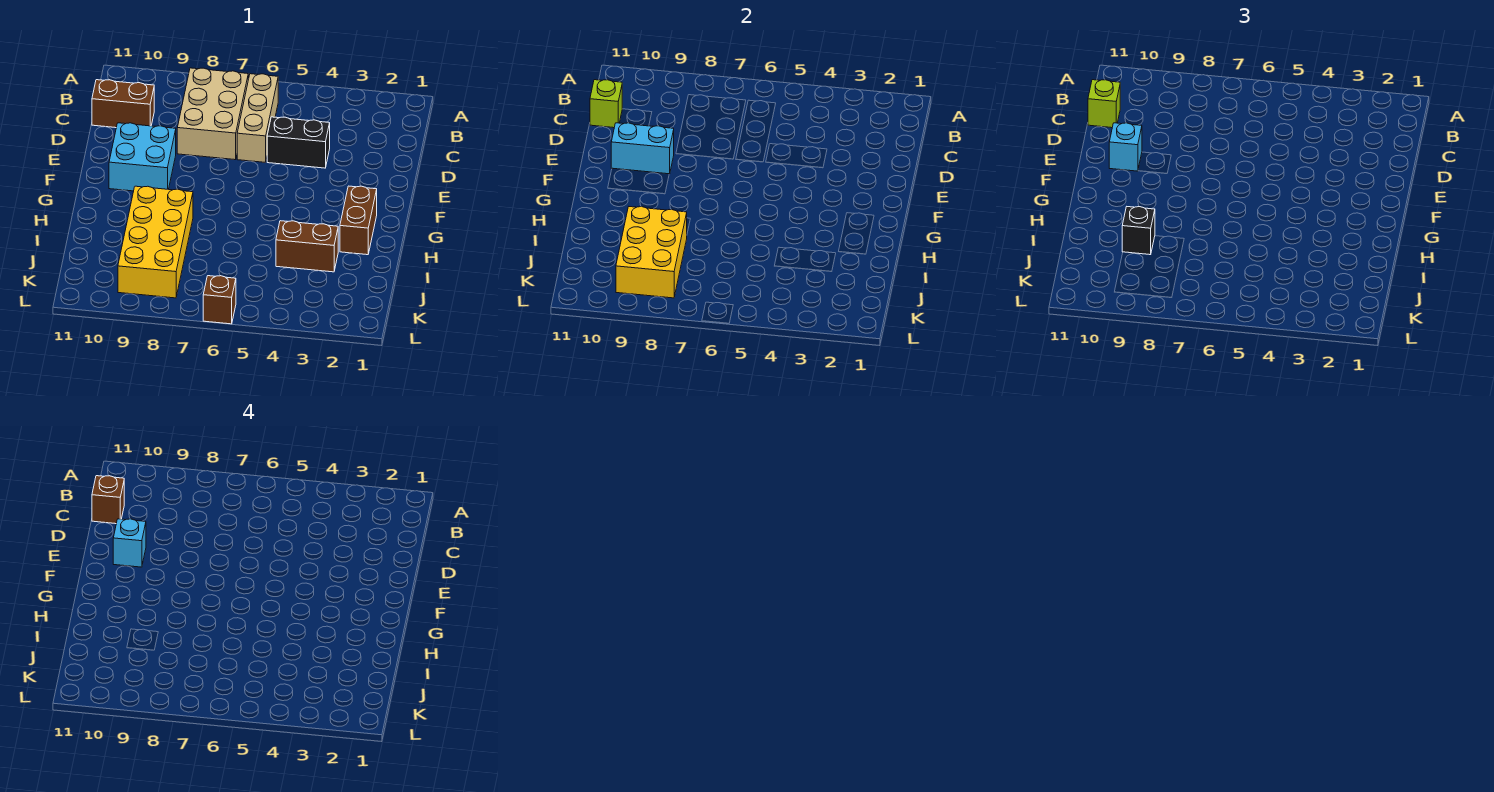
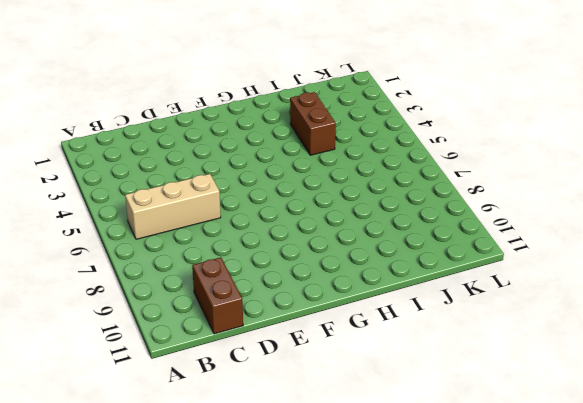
none -> tan brick B7:D8 level 1
none -> black brick D4:D5 level 1
none -> cyan brick E9:F10 level 1

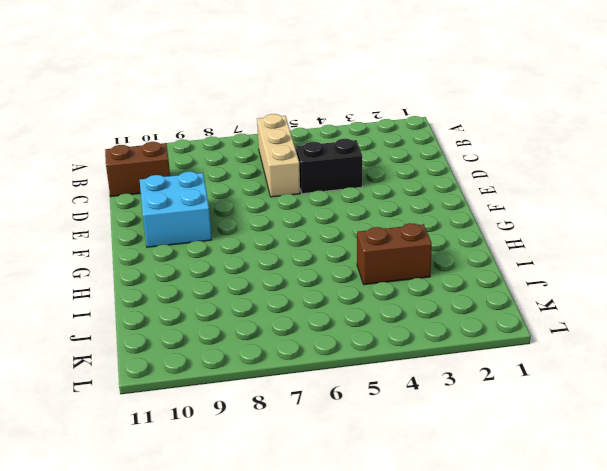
none -> tan brick B7:D8 level 1
none -> brown brick G2:H2 level 1
none -> yellow brick H8:K9 level 1

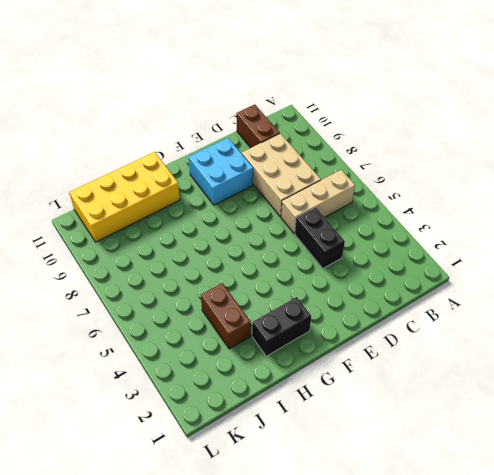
tan brick C7:D9 level 1 -> tan brick B7:D8 level 1
black brick G2:H2 level 1 -> brown brick G2:H2 level 1
yellow brick H10:K11 level 1 -> yellow brick H8:K9 level 1
none -> brown brick L6 level 1
none -> lime brick C11 level 2
none -> cyan brick E9:E10 level 2

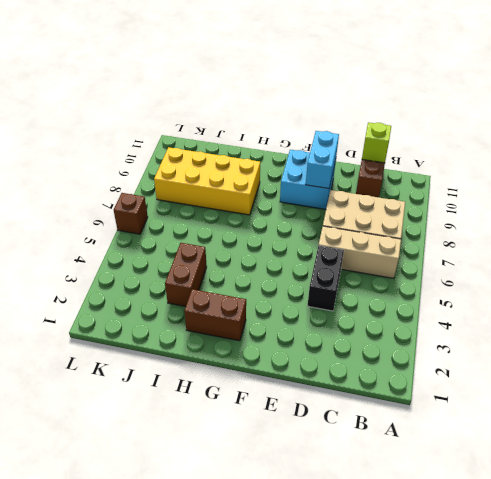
none -> yellow brick I8:K9 level 2
none -> lime brick C11 level 3
none -> cyan brick E10 level 3

